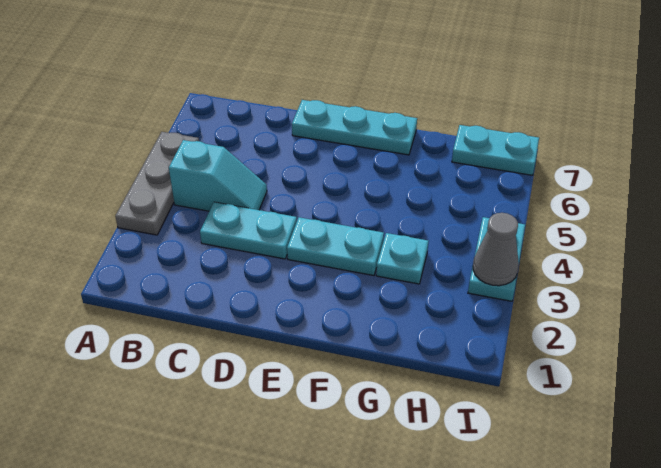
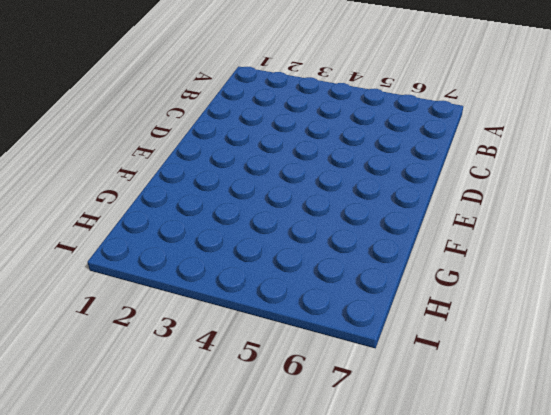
none -> grey plate A3:A5 level 1
none -> cyan slope B4:C4 level 1 top B

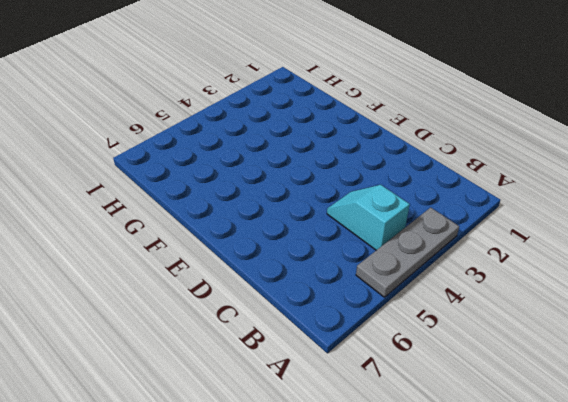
none -> cyan plate C3:D3 level 1
none -> cyan plate D7:F7 level 1

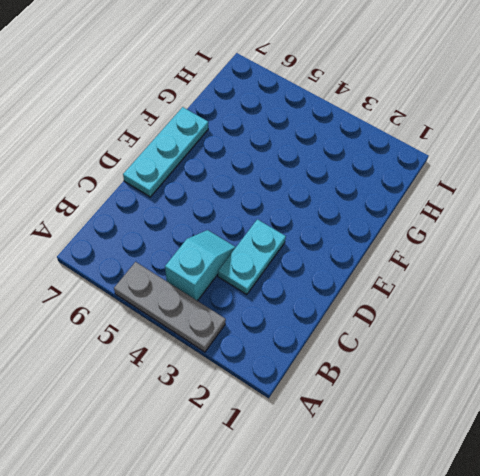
none -> cyan plate E3:F3 level 1
none -> cyan plate G3 level 1

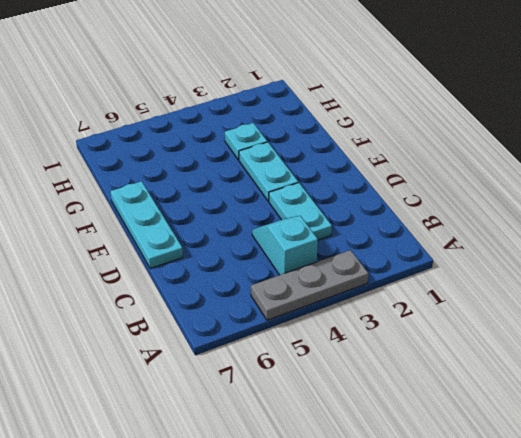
none -> cyan plate H7:I7 level 1
none -> cyan plate I3:I4 level 1

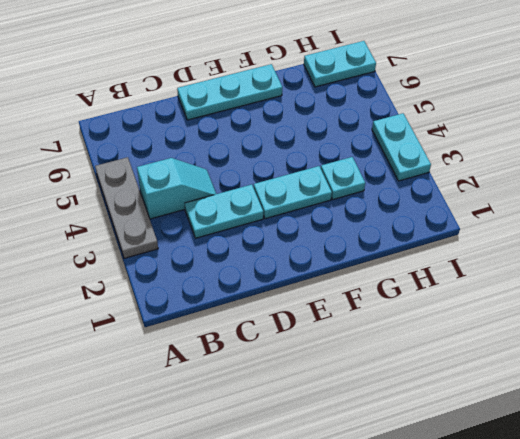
none -> grey cone I3 level 2

